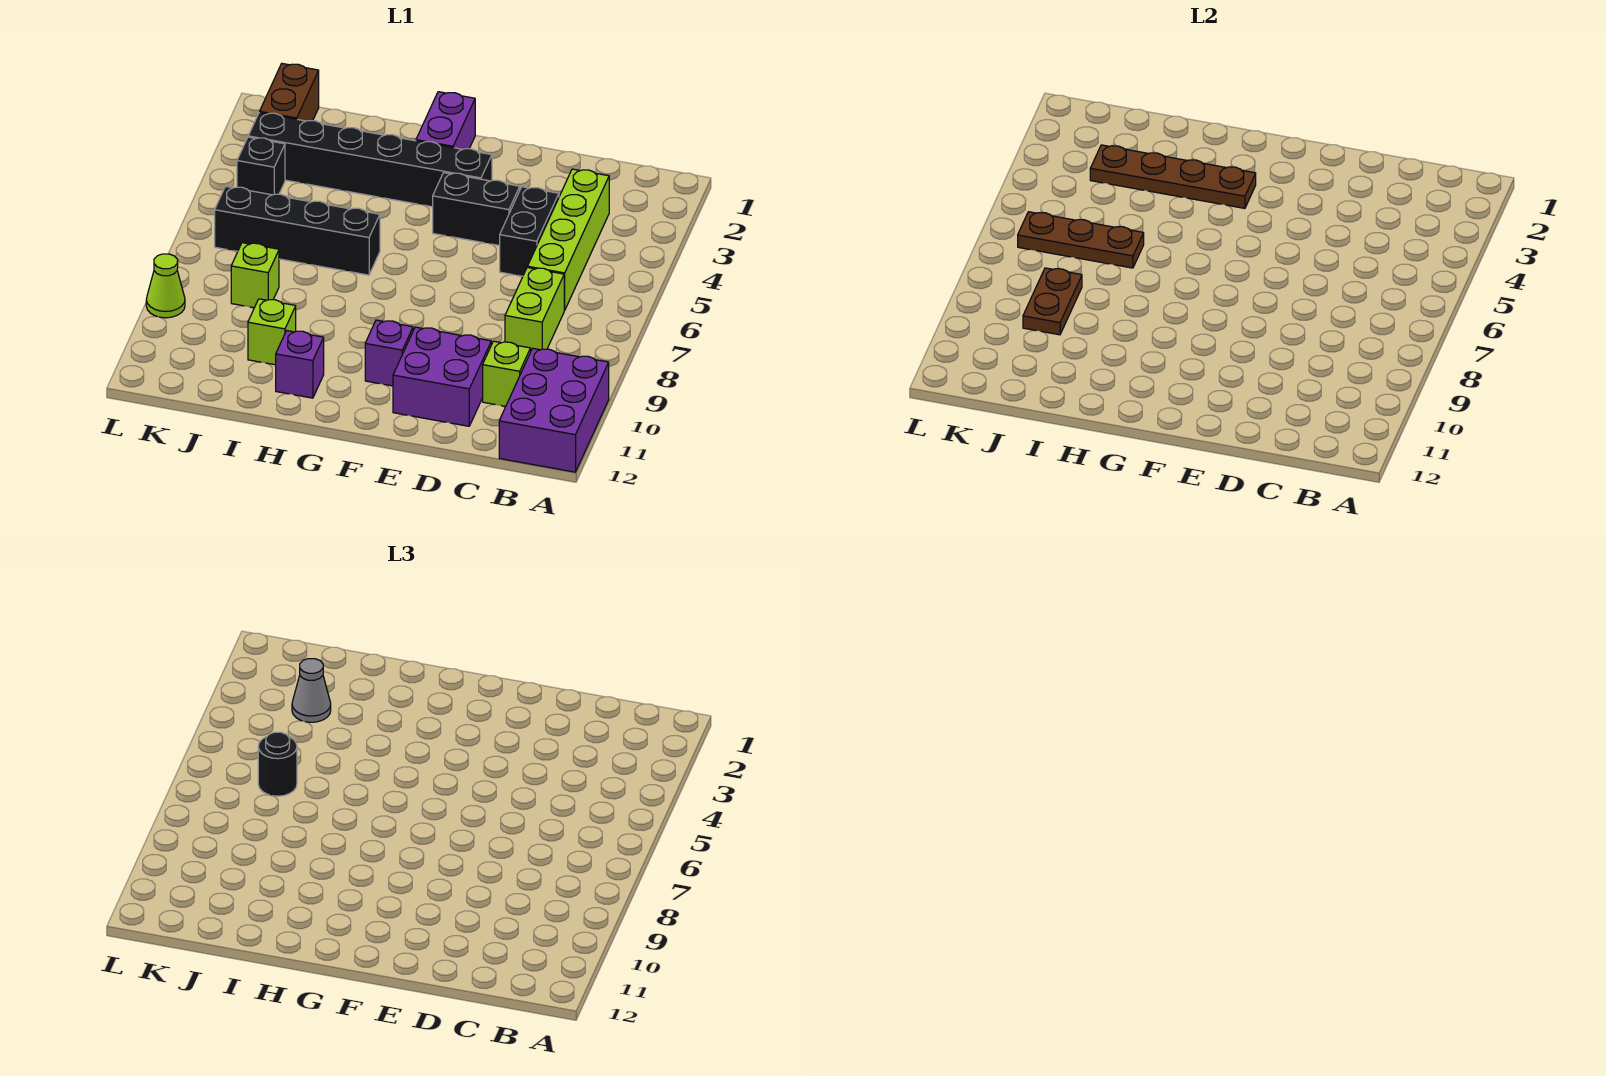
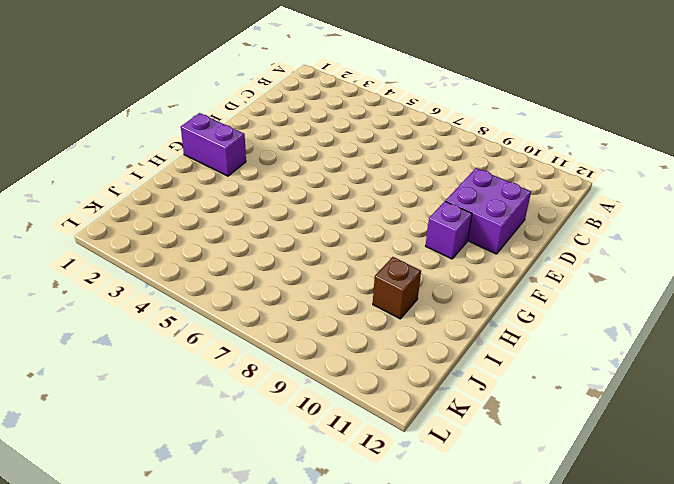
brown brick I10 level 1 -> lime brick I10 level 1
none -> purple brick A10:B12 level 1
none -> lime brick C3:C6 level 1
none -> lime brick C7:C8 level 1

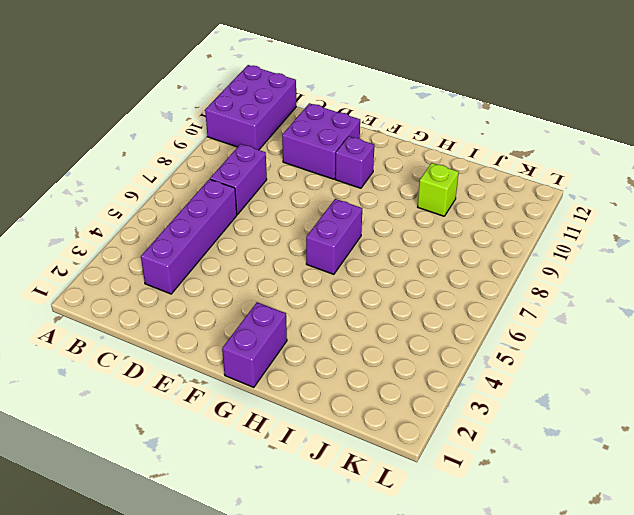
purple brick C3:C6 level 1 -> lime brick C3:C6 level 1
purple brick C7:C8 level 1 -> lime brick C7:C8 level 1
purple brick G6:G7 level 1 -> none
none -> lime brick C10 level 1
none -> black brick D4:D5 level 1
none -> black brick E4:F4 level 1

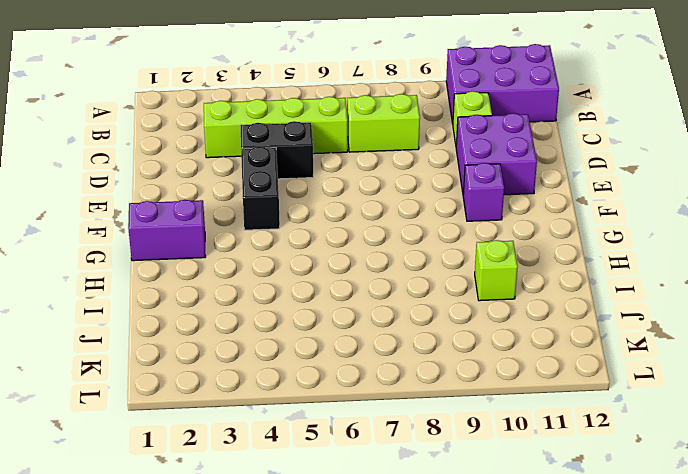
none -> black brick F3:K3 level 1
none -> black brick H6:K6 level 1
none -> purple brick H11 level 1

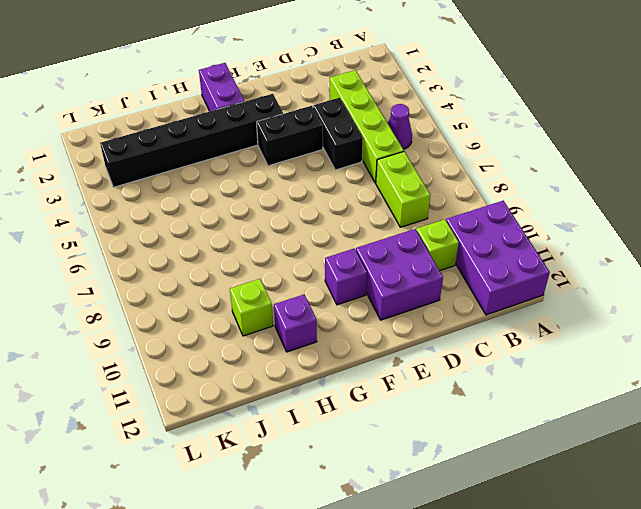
purple cone B5 level 1 -> none
none -> black brick H6:K6 level 1
none -> lime brick J8 level 1
none -> brown brick K1:K2 level 1

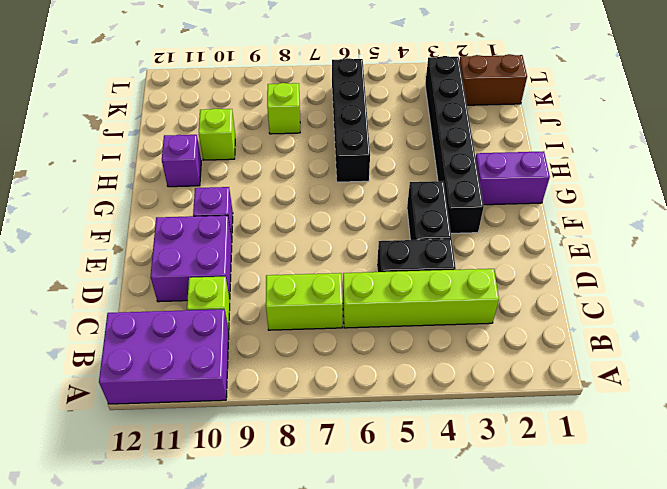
none -> black brick K4 level 1
none -> lime cone L9 level 1
none -> brown plate G3:J3 level 2

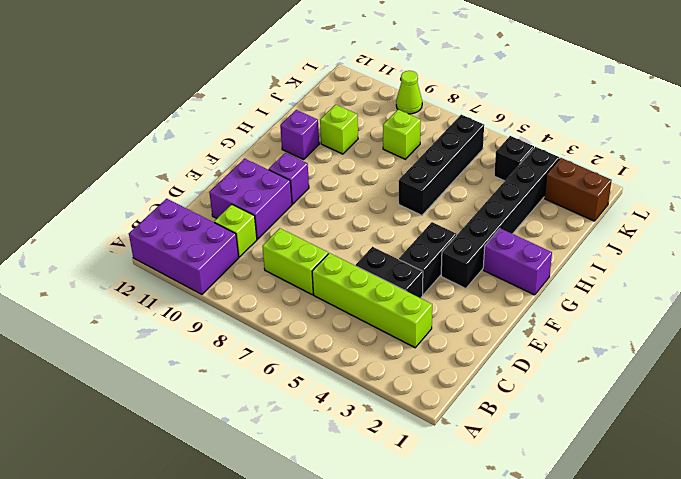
none -> brown plate G3:J3 level 2
none -> brown plate I6:K6 level 2
none -> brown plate J8:J9 level 2

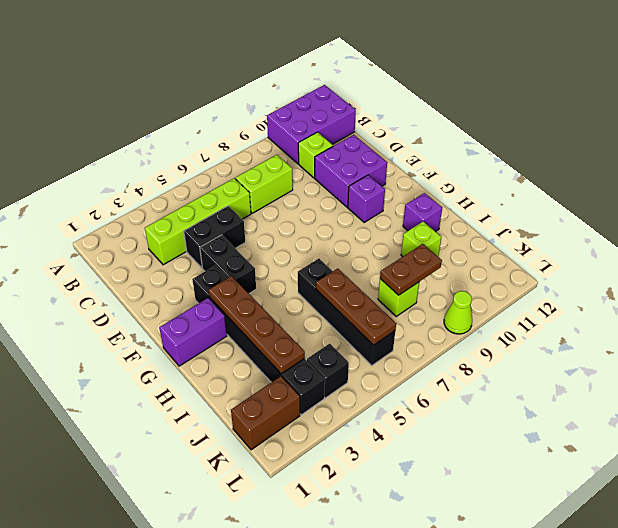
none -> grey cone J3 level 3
none -> black round brick J6 level 3

